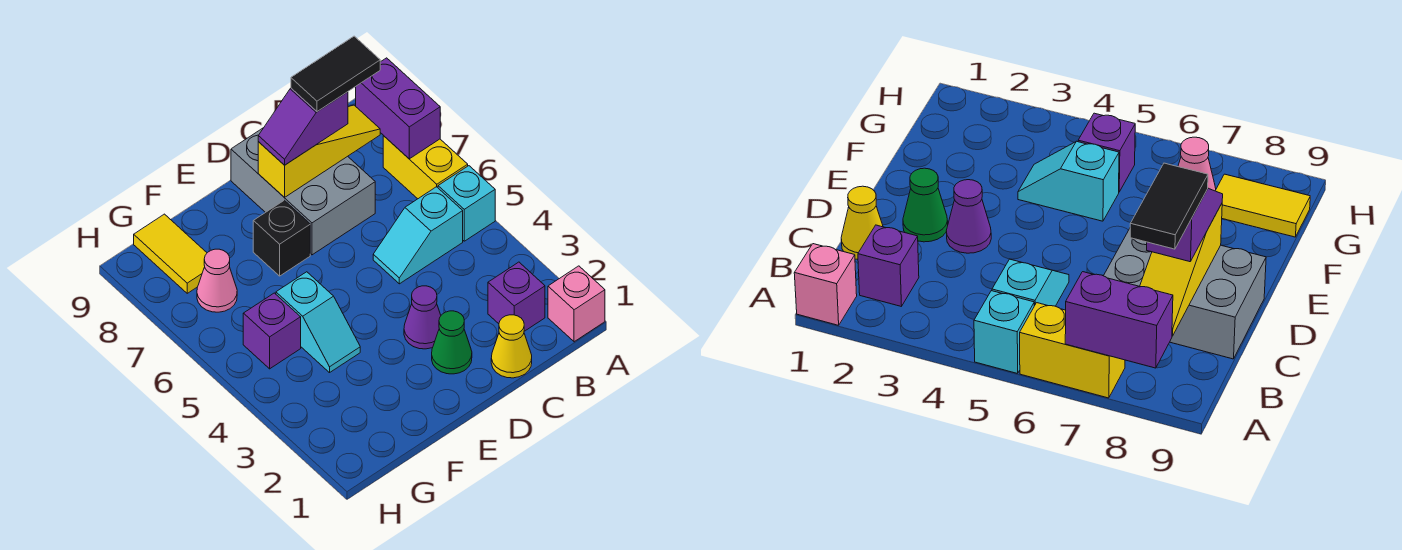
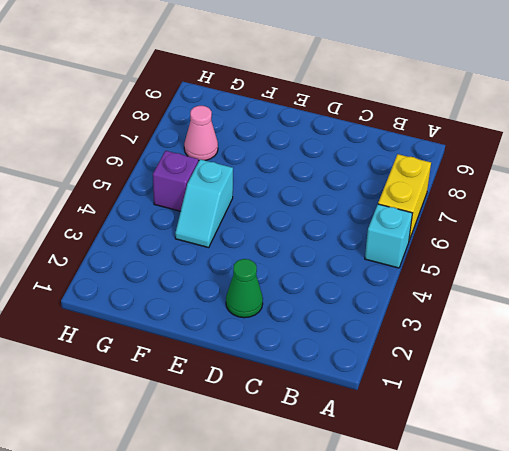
none -> pink brick A1 level 1
none -> purple brick B2 level 1
none -> cyan slope B5:C5 level 1 top B

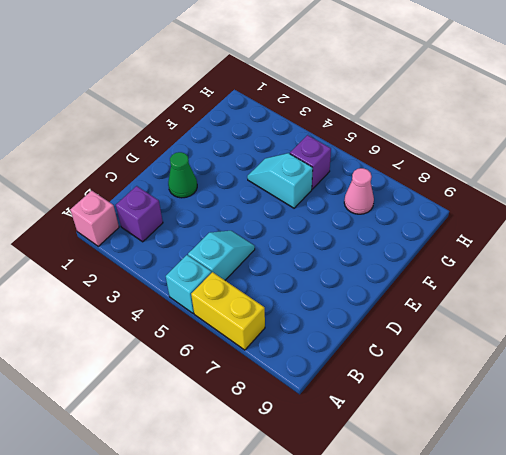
none -> yellow cone C1 level 1
none -> grey brick C7:D9 level 1
none -> purple cone D3 level 1

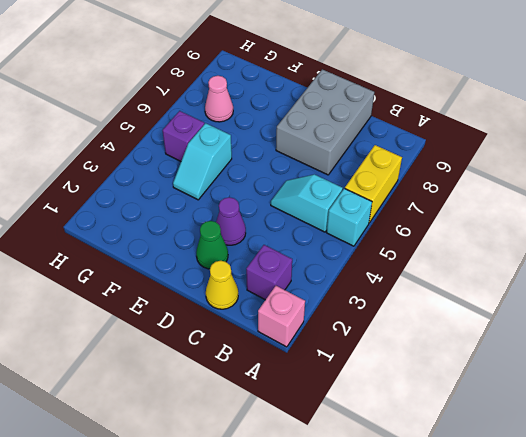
none -> black brick E7 level 1
none -> yellow tile G8:G9 level 1
none -> purple brick A7:A8 level 2

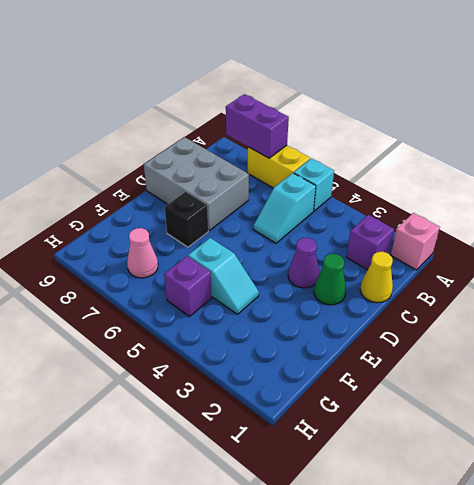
none -> yellow tile G8:G9 level 1
none -> yellow slope B8:D8 level 2 top D
none -> purple slope C8:D8 level 3 top C

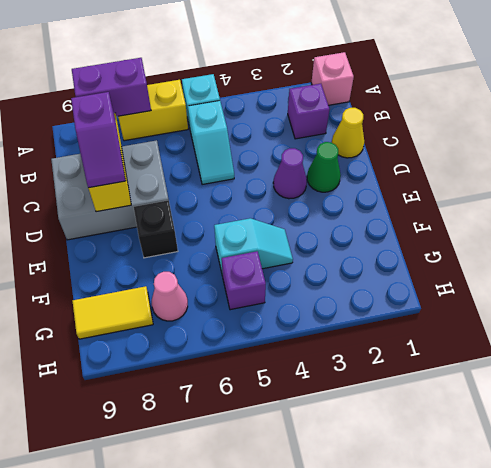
none -> black tile B8:C8 level 4

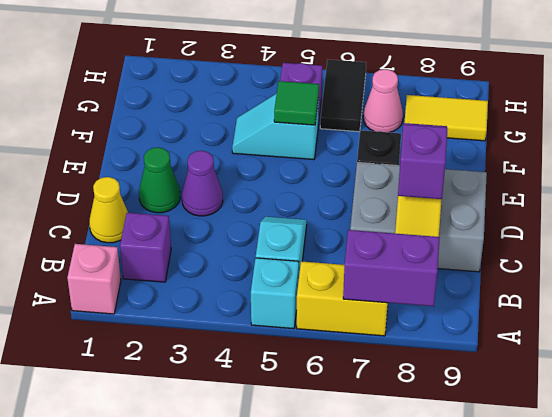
green tile F5 level 2 -> none
black tile G6:H6 level 1 -> black tile B8:C8 level 4

